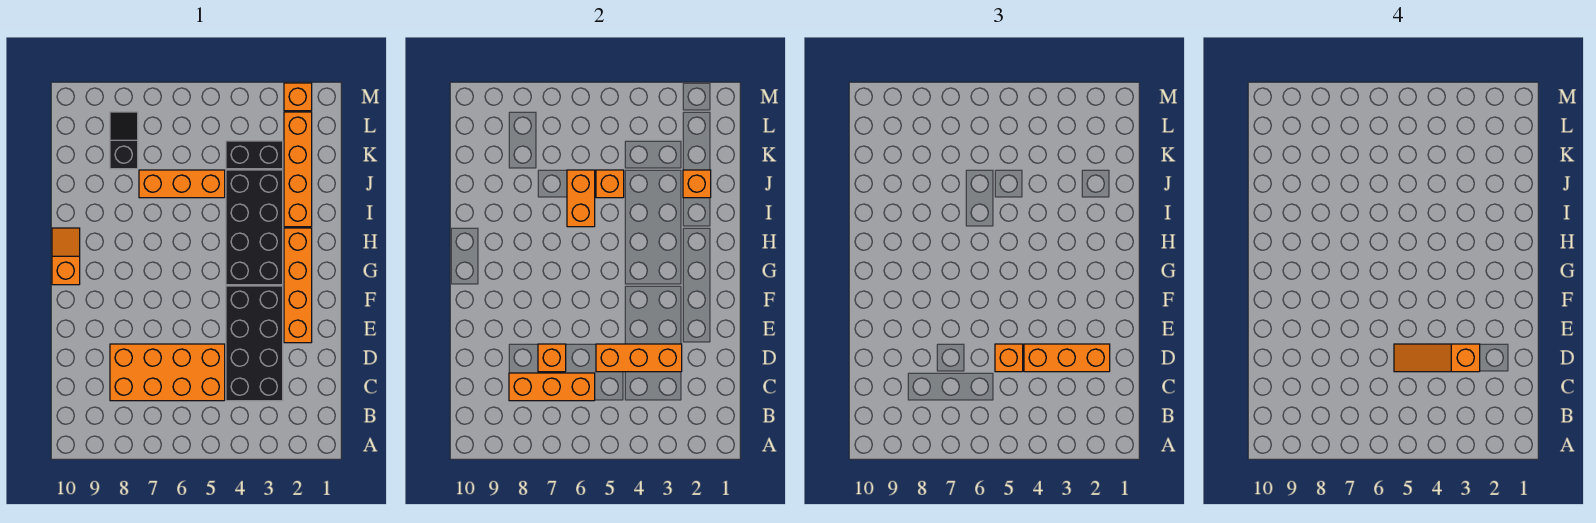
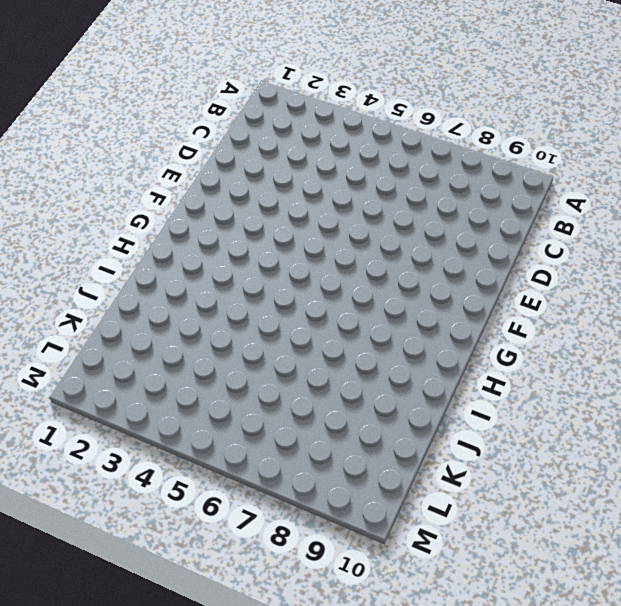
none -> black brick C3:F4 level 1
none -> orange brick C5:D8 level 1
none -> orange brick E2:H2 level 1

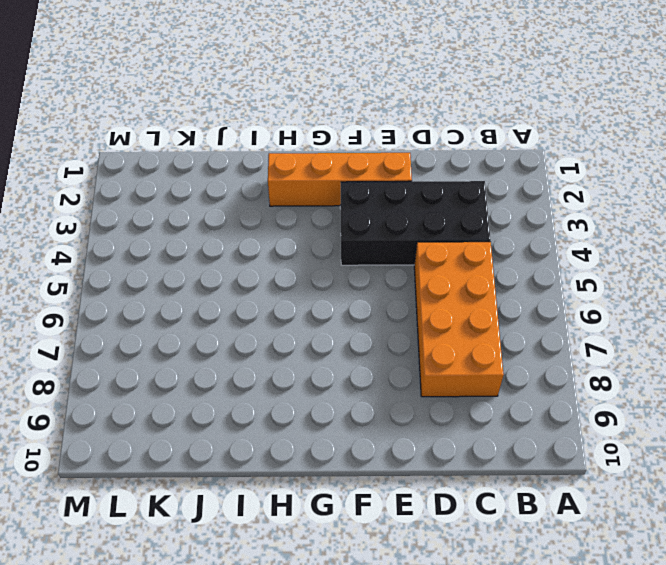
none -> black brick G3:J4 level 1
none -> orange slope G10:H10 level 1 top G
none -> orange brick I2:L2 level 1

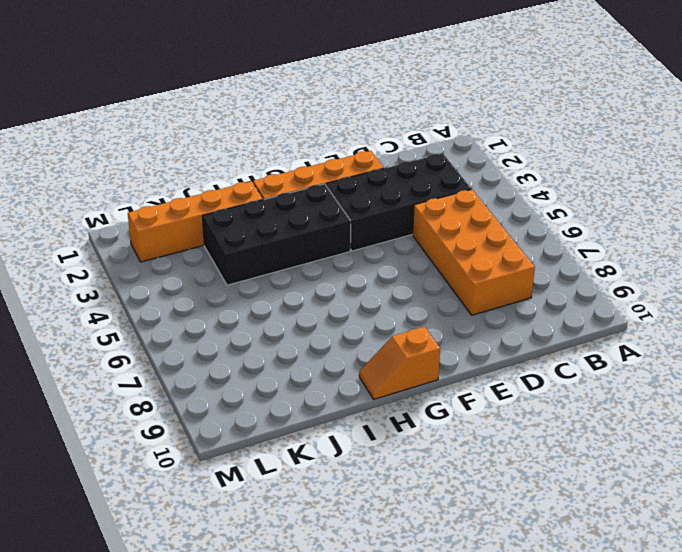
none -> orange brick J5:J7 level 1
none -> black brick K3:K4 level 1
none -> black slope K8:L8 level 1 top K

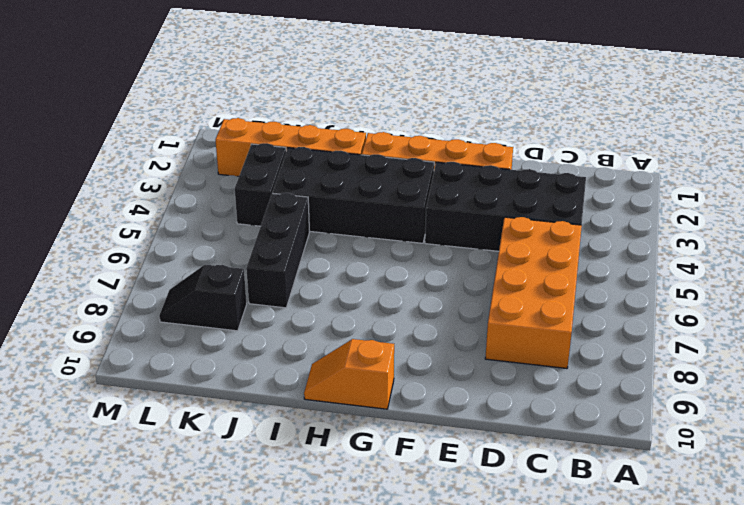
black brick J5:J7 level 1 -> orange brick J5:J7 level 1
none -> orange brick M2 level 1
none -> orange brick C6:C8 level 2
none -> orange brick D3:D5 level 2

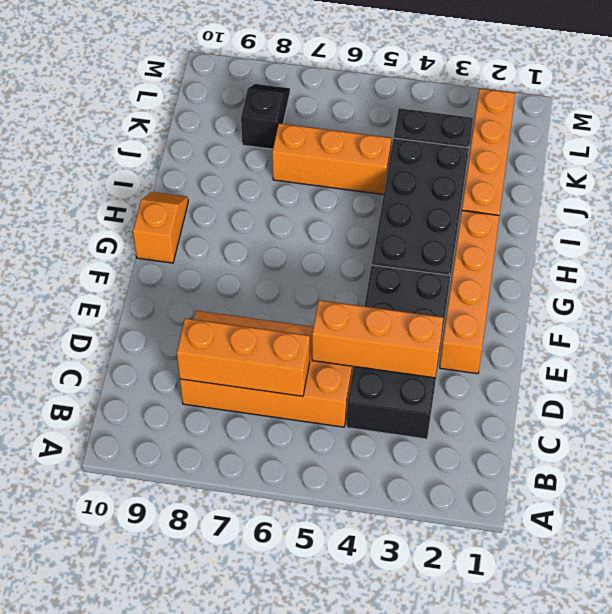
none -> orange brick M2 level 1
none -> orange brick D7 level 2
none -> orange brick I6:J6 level 2

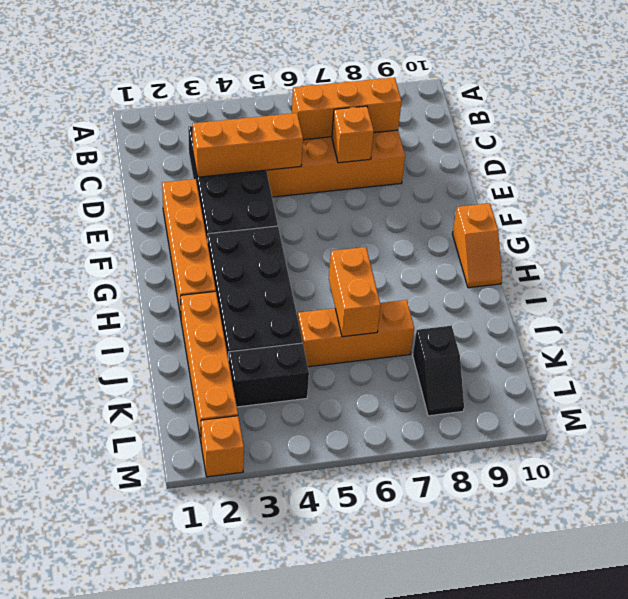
none -> orange brick J2 level 2
none -> orange brick J5 level 2
none -> orange brick D2:D4 level 3

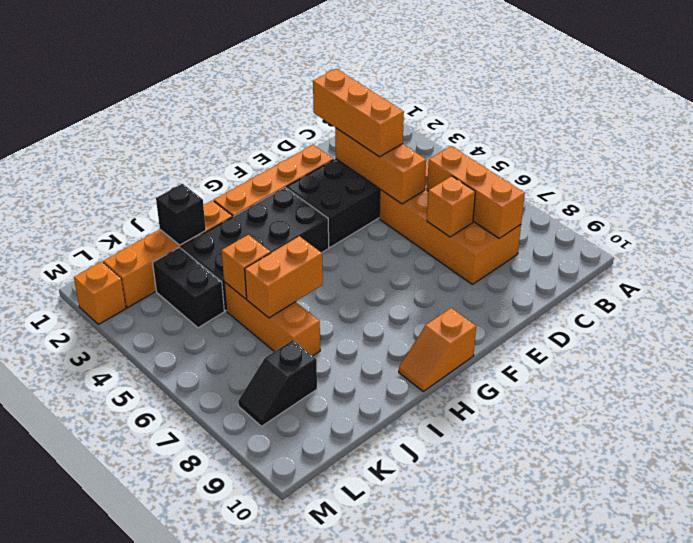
black brick J2 level 2 -> orange brick J2 level 2
none -> orange brick D5 level 3
none -> orange slope D3:D5 level 4 top 3

